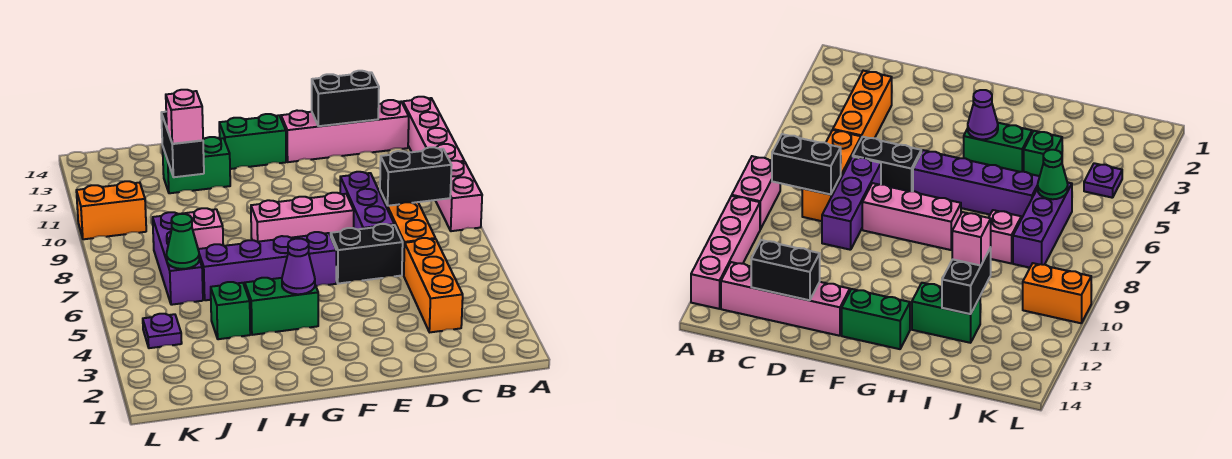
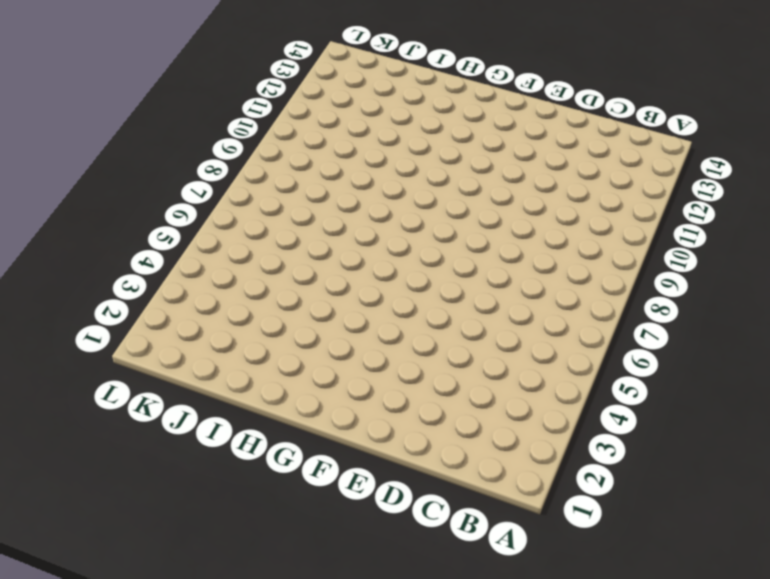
none -> pink brick A8:A9 level 1
none -> pink brick A10:A13 level 1
none -> pink brick B13:E13 level 1

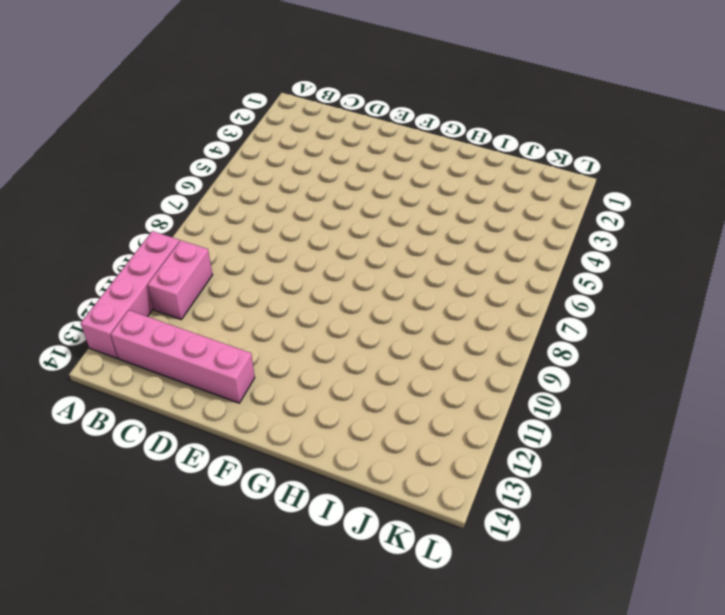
pink brick B10:B11 level 1 -> pink brick A8:A9 level 1
none -> orange brick C3:C5 level 1
none -> orange brick C6:C8 level 1
none -> black brick D6:E6 level 1

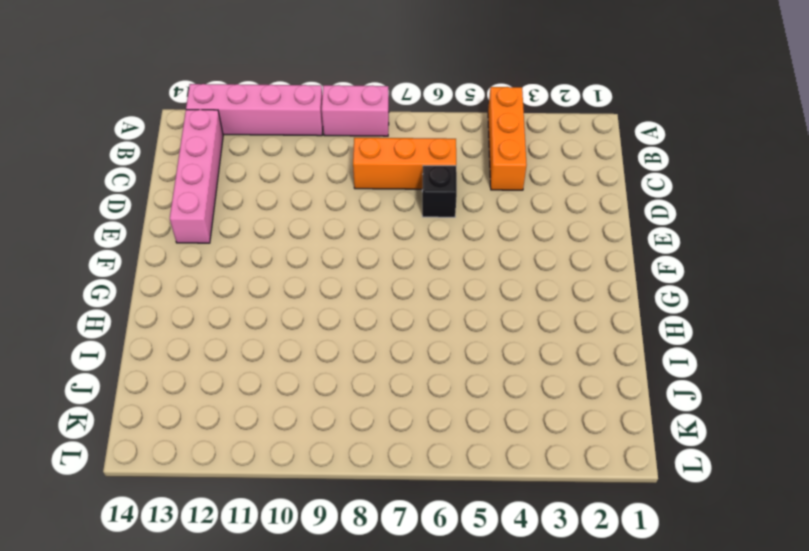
orange brick A4:C4 level 1 -> orange brick C3:C5 level 1
black brick D6 level 1 -> black brick D6:E6 level 1
none -> purple brick D7:D9 level 1
none -> pink brick E8:G8 level 1
none -> purple brick F6:I6 level 1

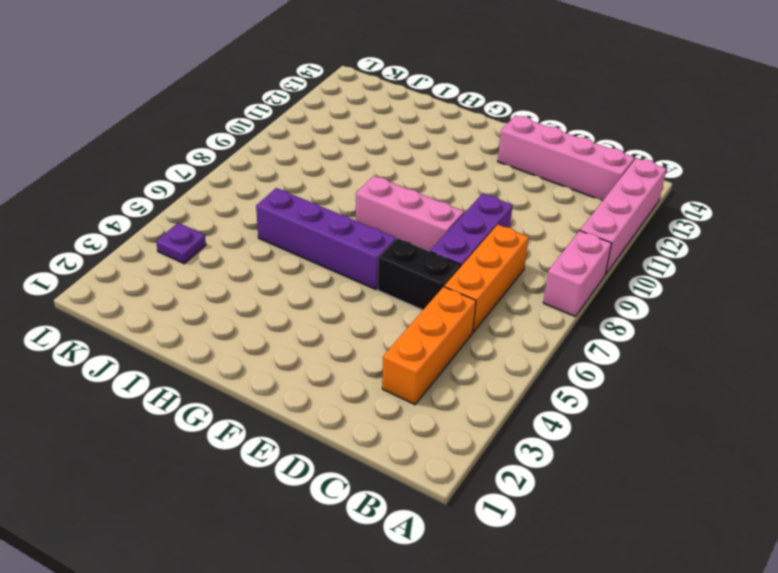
none -> green brick F13:G13 level 1
none -> green brick G4:H4 level 1
none -> green brick H12:I12 level 1

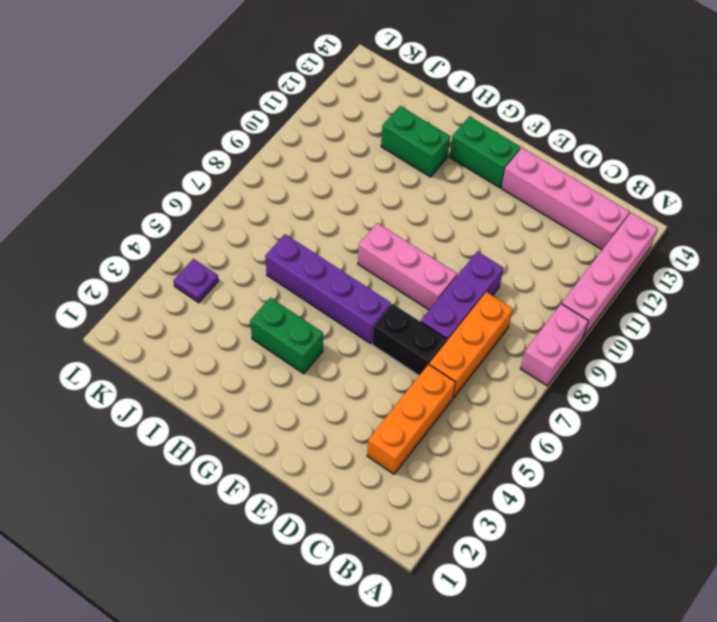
none -> green brick I4 level 1
none -> pink brick I8 level 1
none -> purple brick J6:J8 level 1

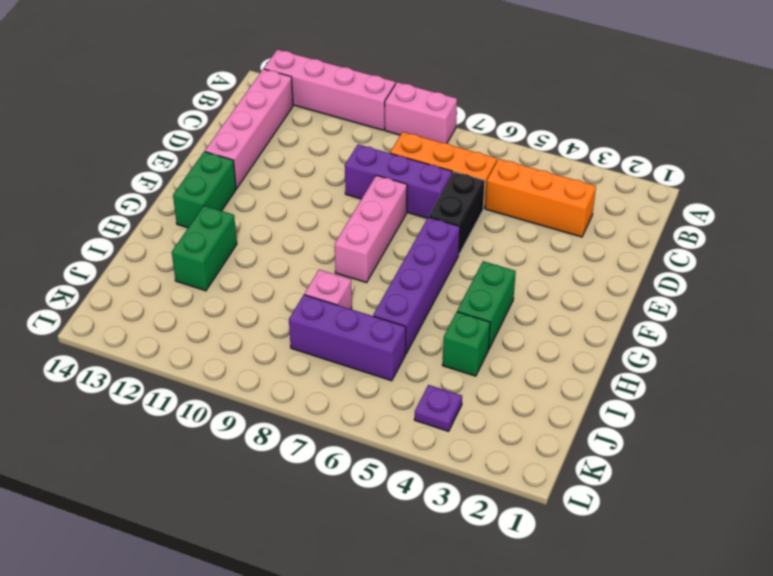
none -> orange brick K10:L10 level 1
none -> black brick B8:C8 level 2
none -> black brick C13:D13 level 2

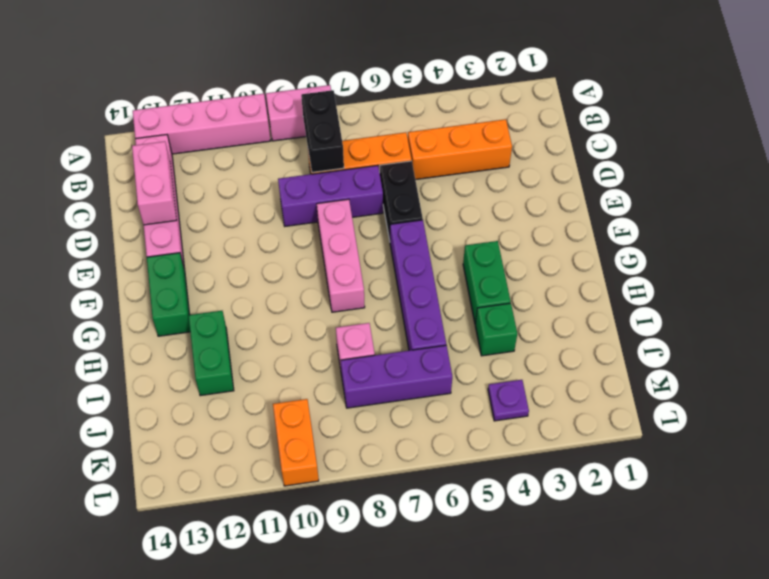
pink brick C13:D13 level 2 -> black brick C13:D13 level 2
none -> purple cone G4 level 2
none -> black brick I11:I12 level 2
none -> green cone J6 level 2

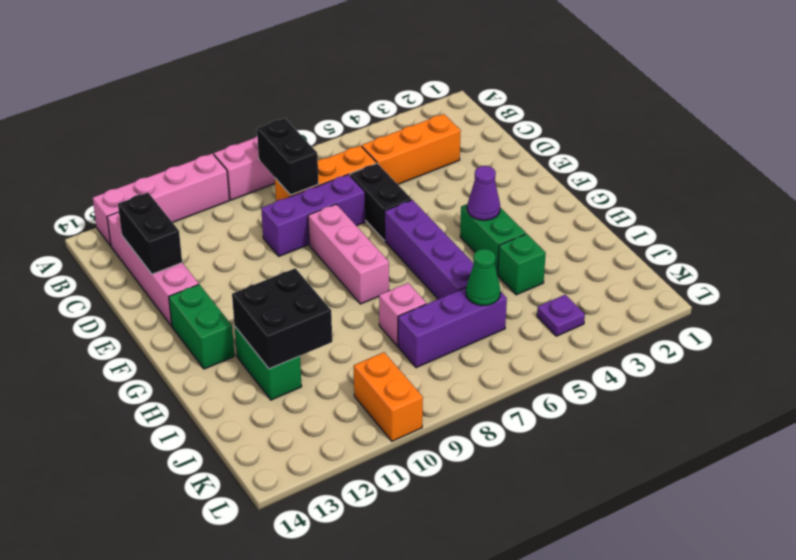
black brick H11:I12 level 2 -> black brick I11:I12 level 2
none -> pink brick I11 level 3

